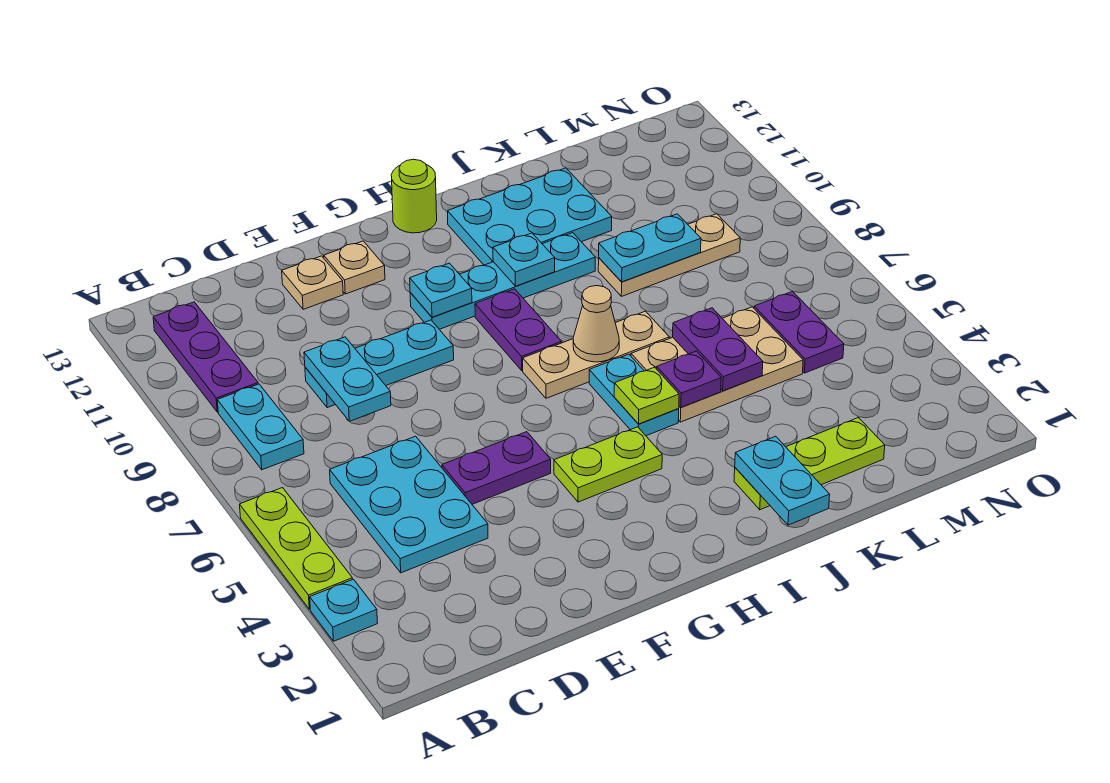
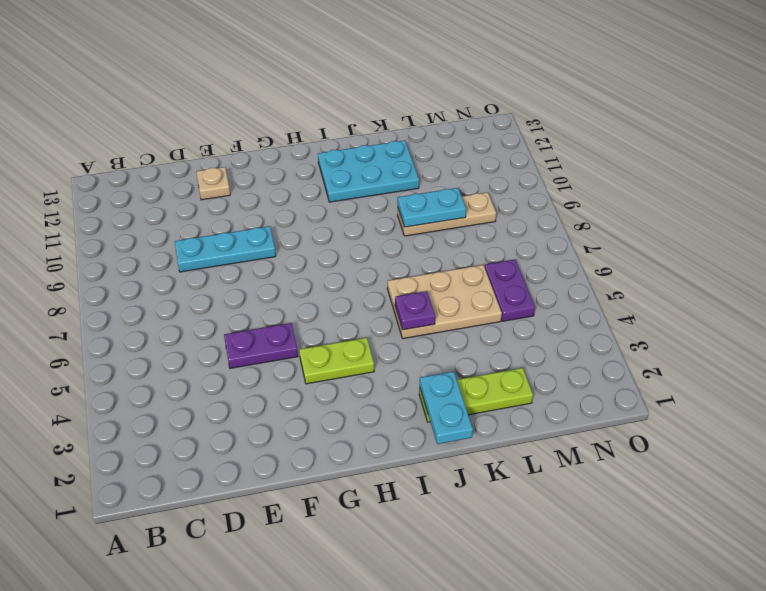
none -> cyan plate A3 level 1
none -> lime plate A4:A6 level 1
none -> cyan plate B8:B9 level 1

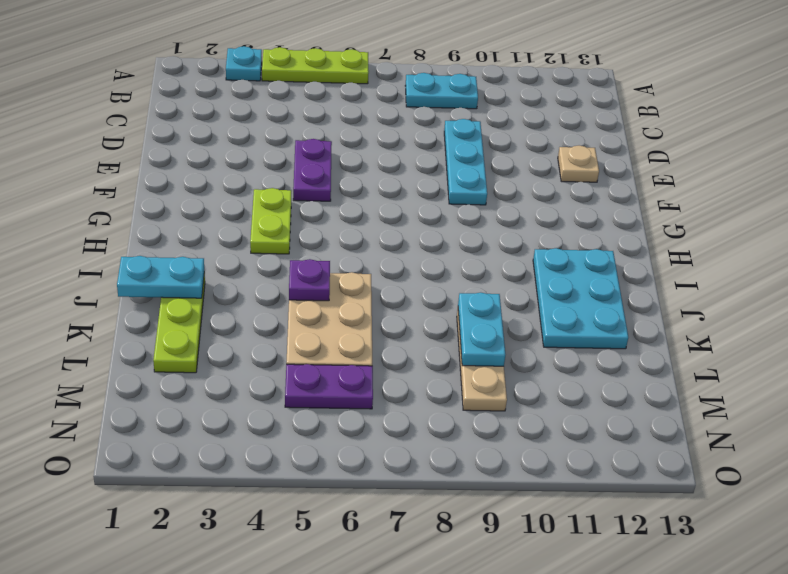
none -> purple plate B10:B12 level 1
none -> cyan plate C4:D6 level 1
none -> tan plate F12 level 1

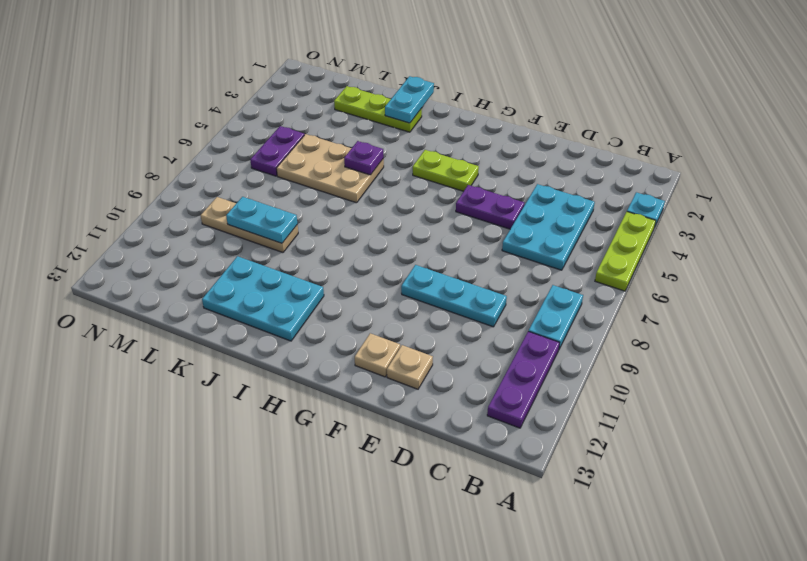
none -> cyan plate G10:J10 level 1
none -> tan plate H7:J7 level 1
none -> purple plate H8:H9 level 1

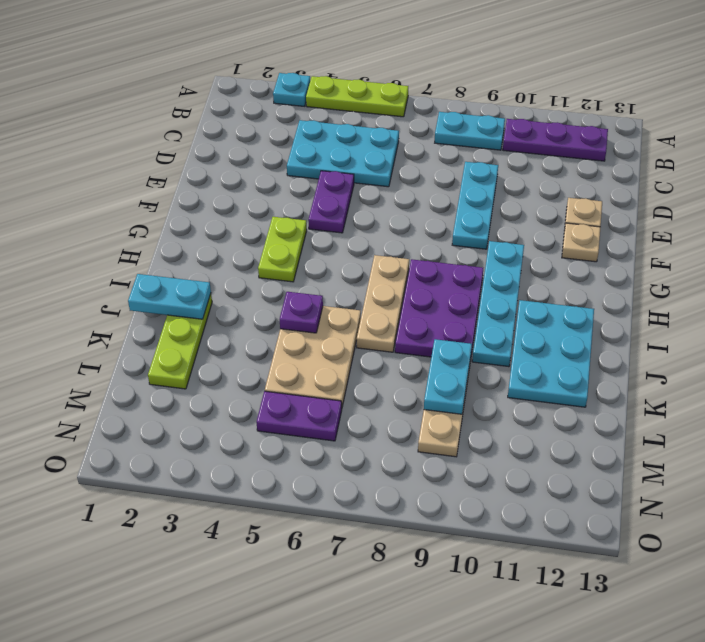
purple plate H8:J9 level 1 -> purple plate H8:H9 level 1
none -> lime round brick H13 level 1
none -> cyan plate I5:I6 level 1
none -> cyan plate D8:D9 level 2

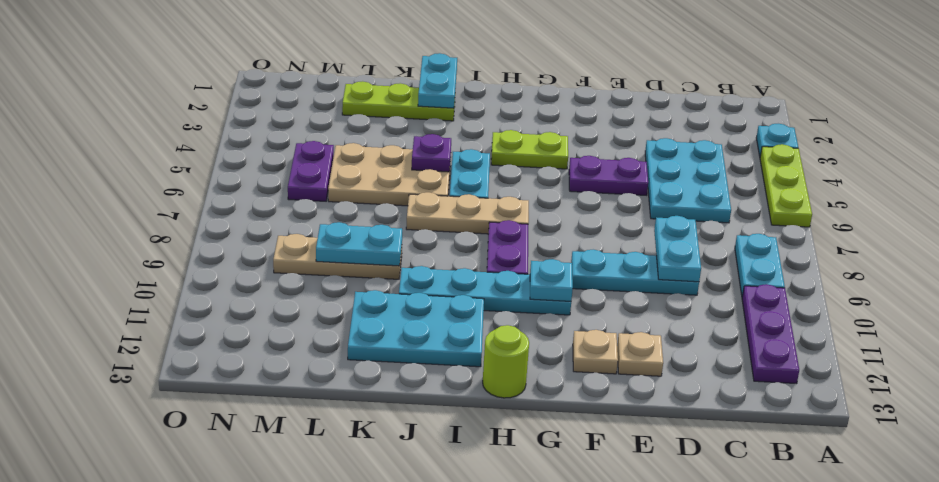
none -> lime plate I5 level 2
none -> tan cone I7 level 2
none -> cyan plate I10 level 2

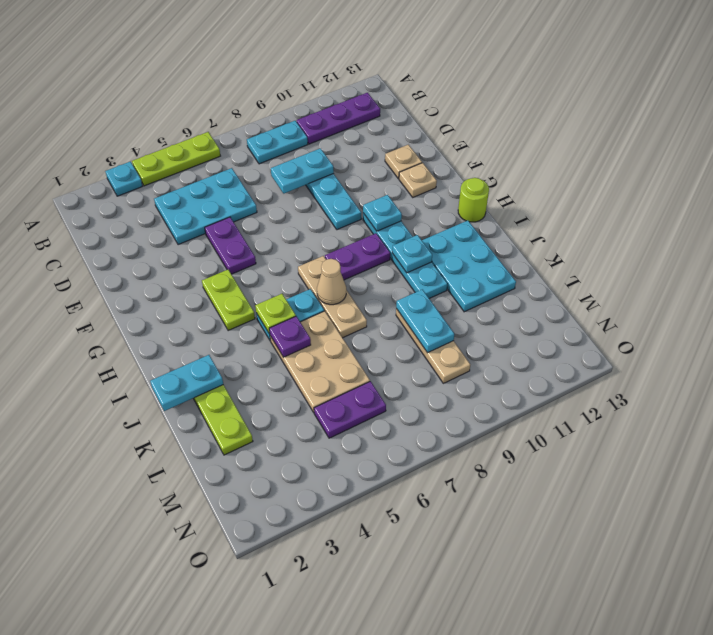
none -> purple plate K5:K6 level 2

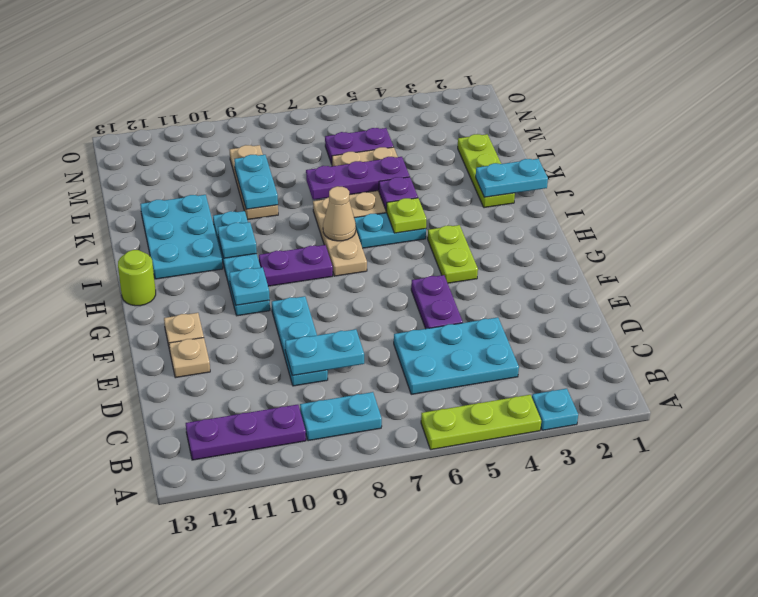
purple plate K5:K7 level 2 -> purple plate K5:K6 level 2

